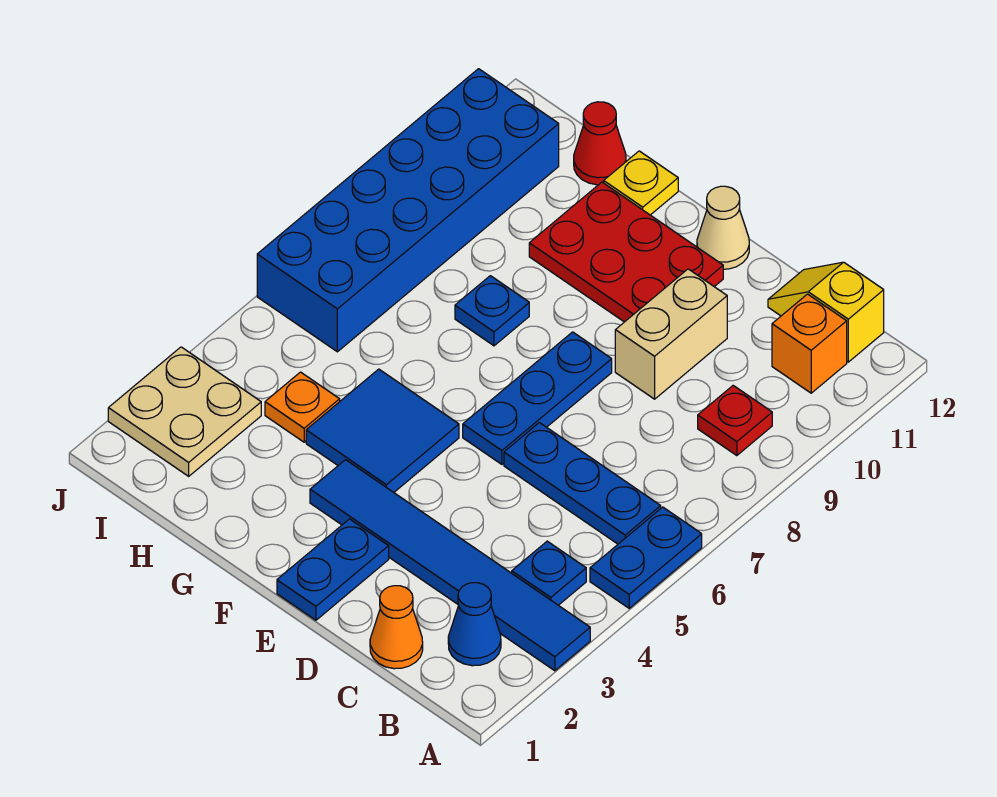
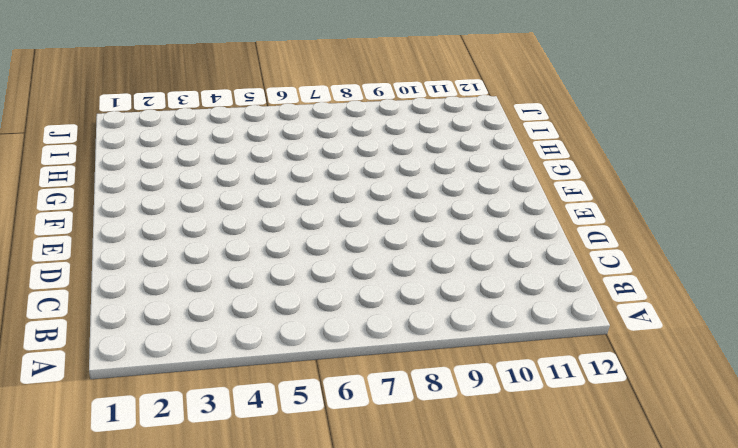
none -> blue tile A3:F3 level 1
none -> blue plate A5:A6 level 1
none -> blue cone B2 level 1

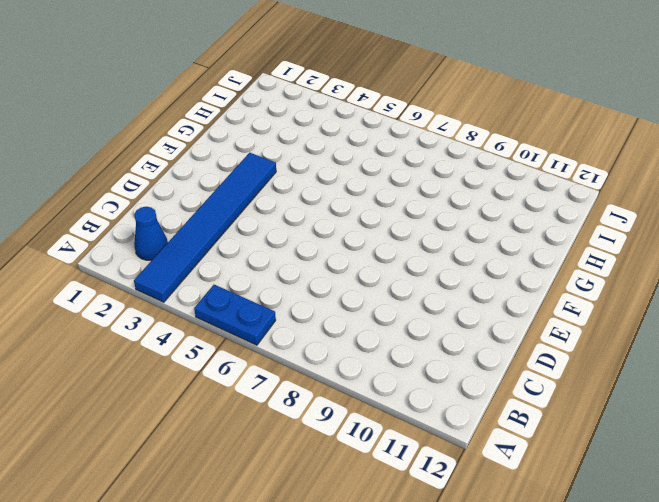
none -> blue plate B4 level 1
none -> blue plate B6:D6 level 1
none -> red plate B9 level 1

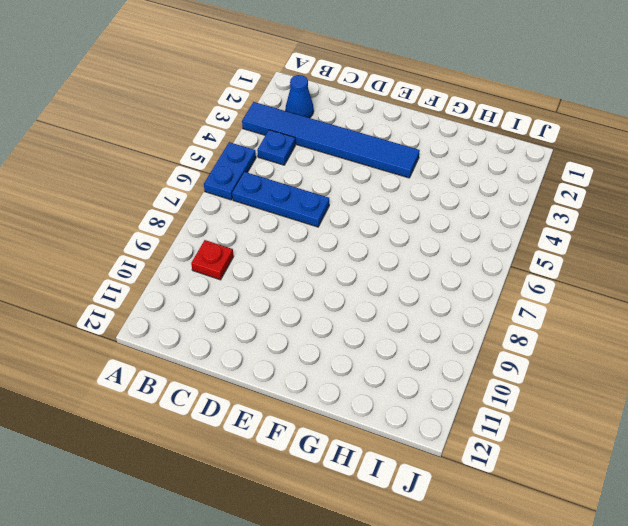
none -> orange brick B11 level 1
none -> yellow slope B12:C12 level 1 top B
none -> orange cone C1 level 1

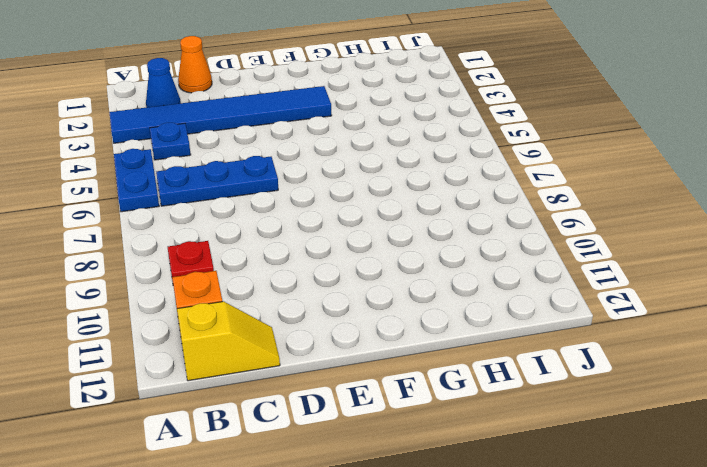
none -> tan brick D9:D10 level 1
none -> blue plate E1:E2 level 1
none -> blue plate E6:E8 level 1

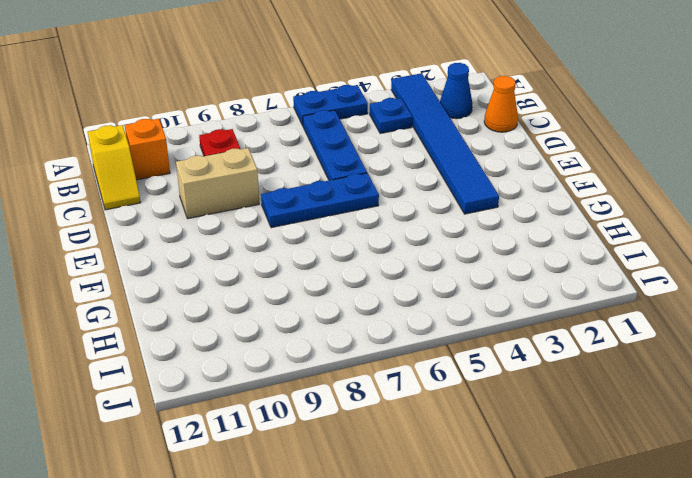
none -> blue plate E1:E2 level 1
none -> red plate E10:G11 level 1
none -> tan cone E12 level 1

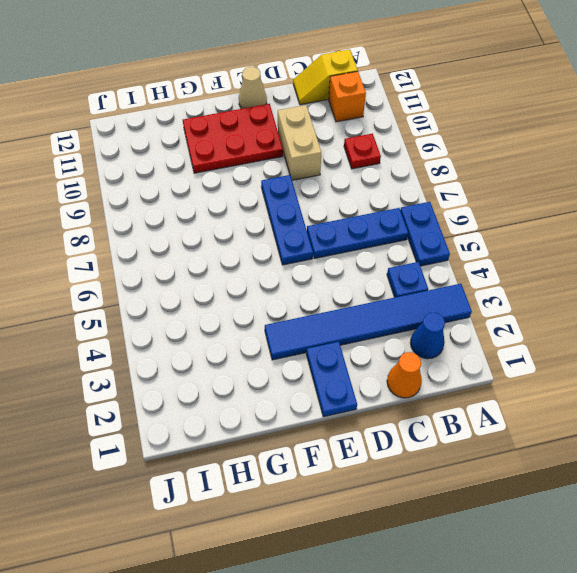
none -> blue tile F4:G5 level 1
none -> blue plate G8 level 1
none -> yellow plate G12 level 1

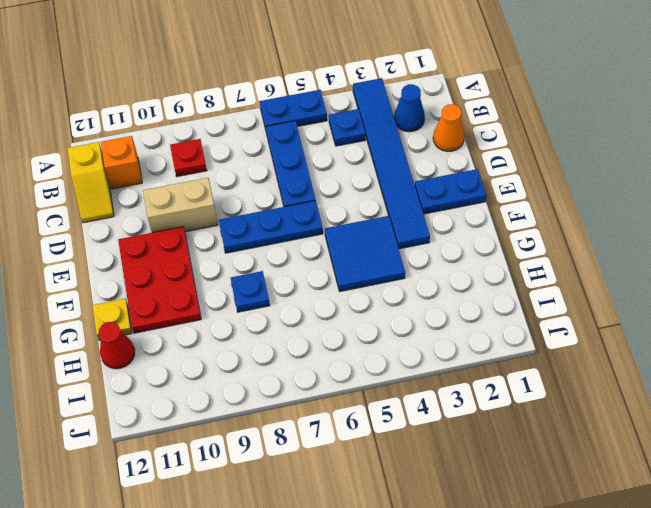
none -> tan cone E12 level 1
none -> orange plate H4 level 1
none -> tan plate I2:J3 level 1

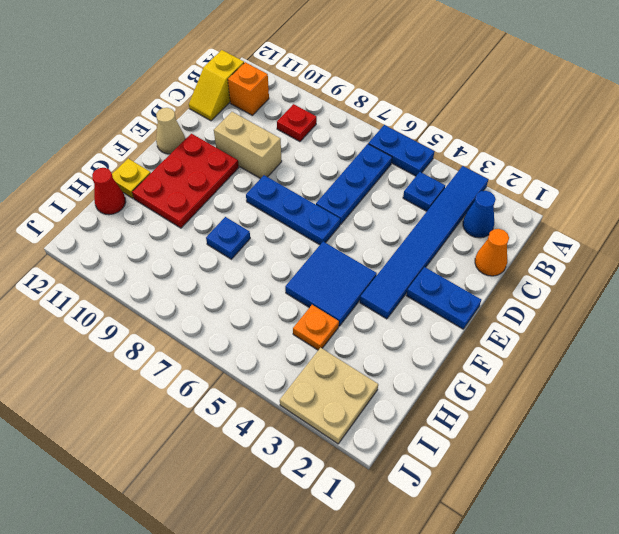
none -> blue brick I6:J11 level 1

